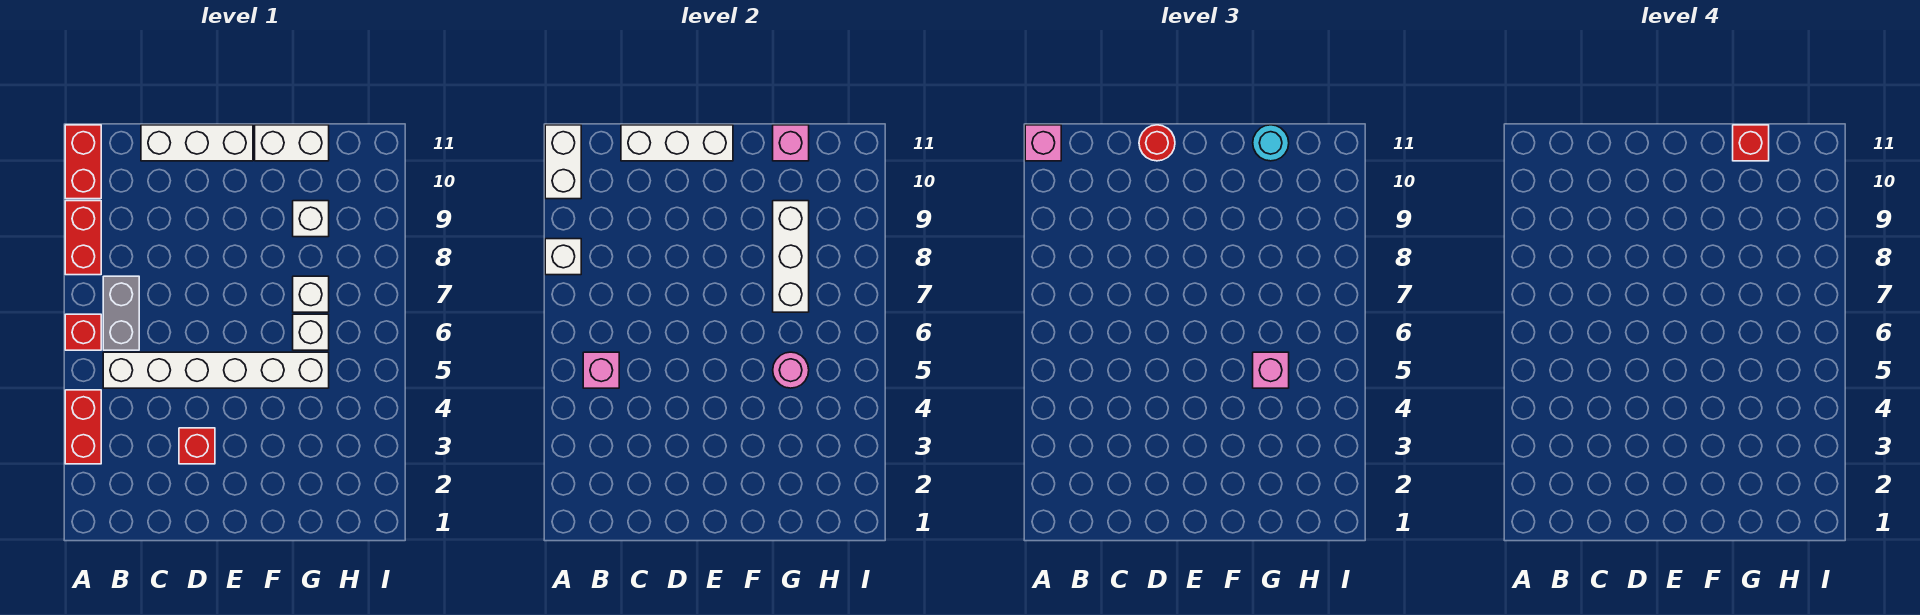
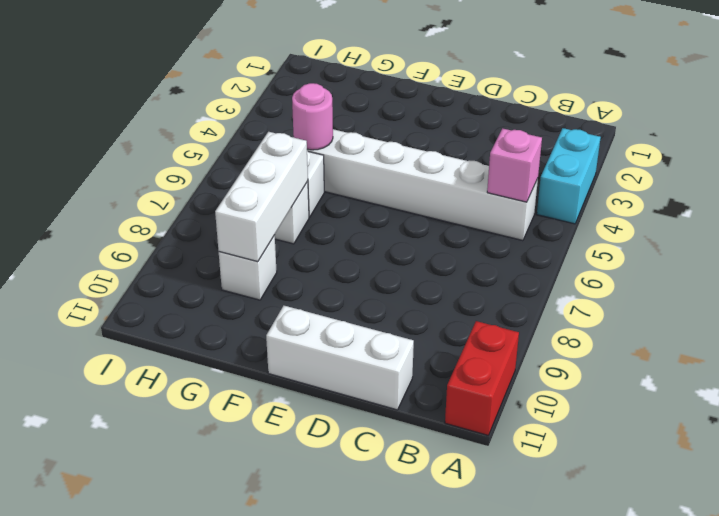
cyan brick A3:A4 level 1 -> red brick A3:A4 level 1
none -> red brick A6 level 1
none -> red brick A8:A9 level 1
none -> grey brick B6:B7 level 1

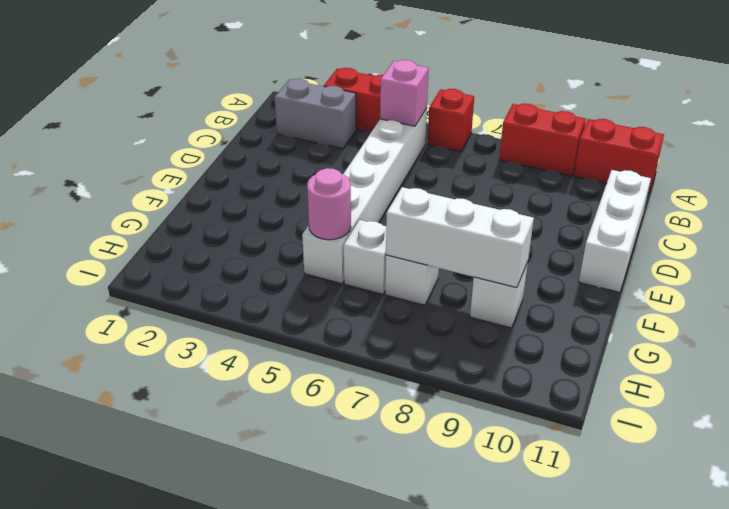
grey brick B2:B3 level 1 -> grey brick B6:B7 level 1
none -> red brick D3 level 1
none -> white brick F11:G11 level 1
none -> white brick A8 level 2

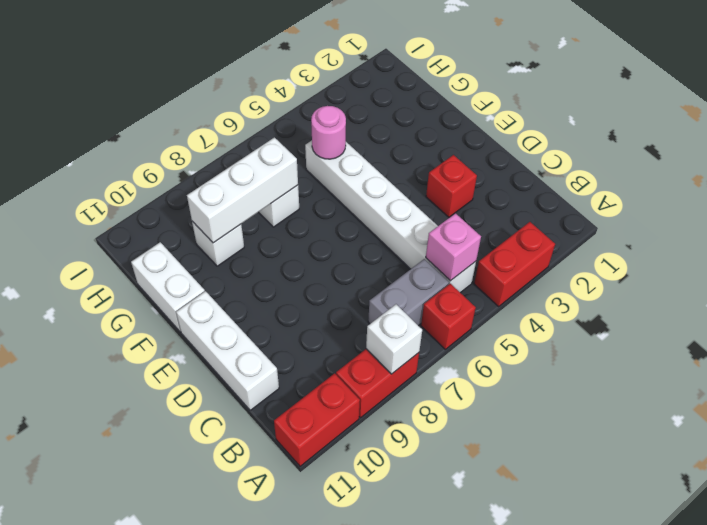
none -> white brick G6 level 1
none -> white brick A10:A11 level 2
none -> white brick C11:E11 level 2

